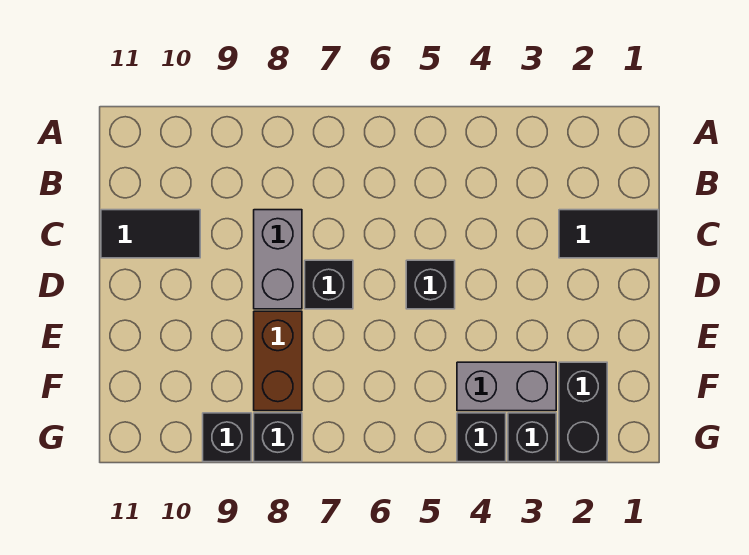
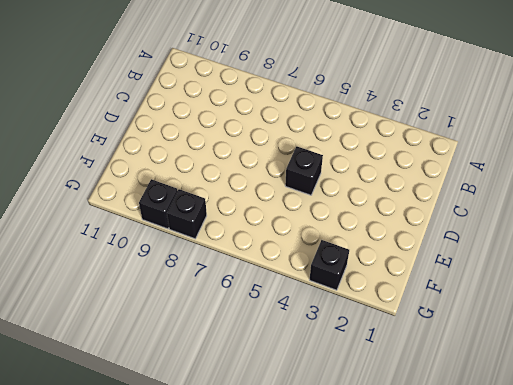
none -> black tile C1:C2 level 1
none -> grey brick C8:D8 level 1
none -> black tile C10:C11 level 1

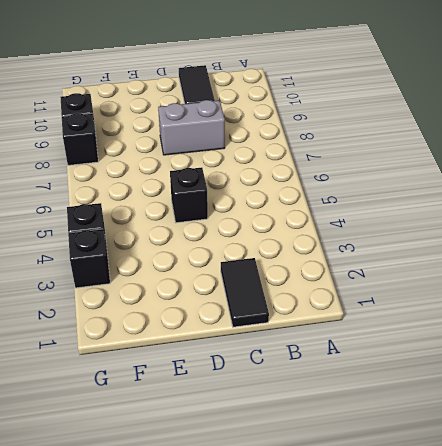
none -> black brick D7 level 1
none -> brown brick E8:F8 level 1
none -> black brick F2:G2 level 1

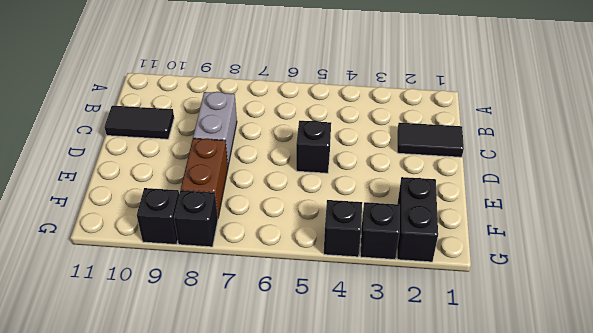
none -> black brick D7 level 1
none -> grey brick F3:F4 level 1

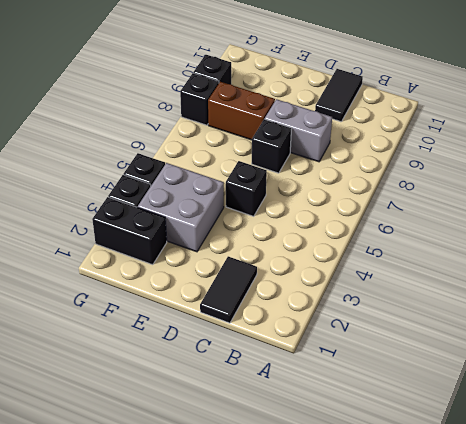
grey brick E3:F4 level 1 -> grey brick F3:F4 level 1

